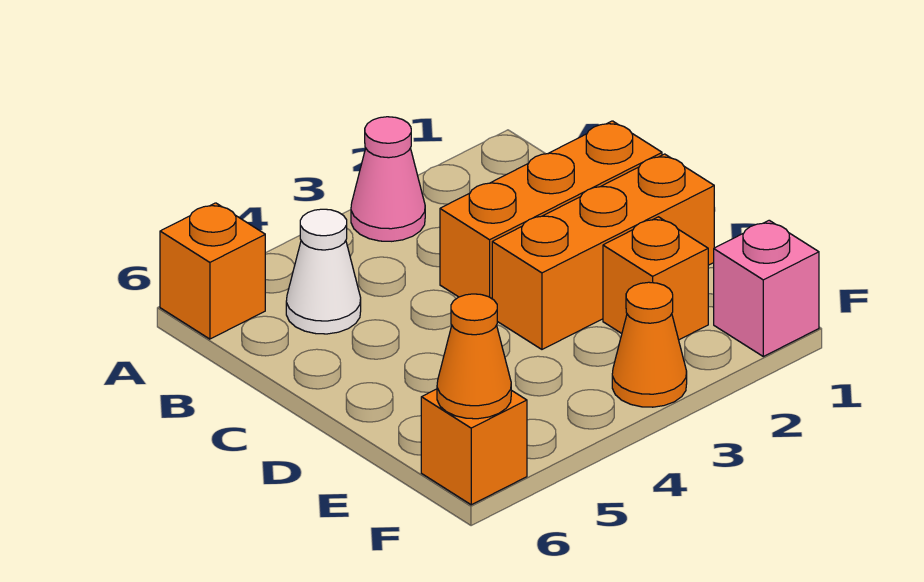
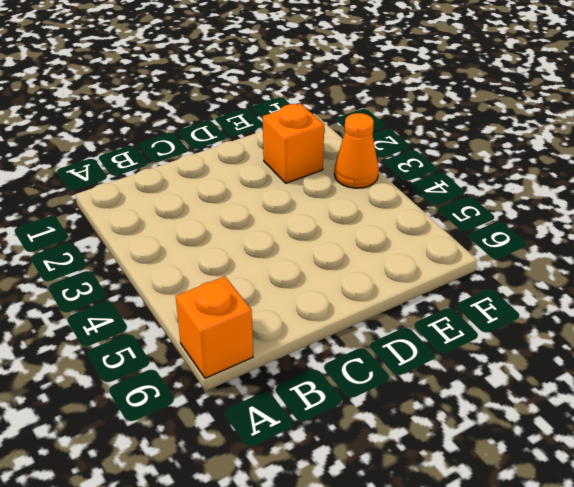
none -> pink cone A3 level 1
none -> white cone B5 level 1

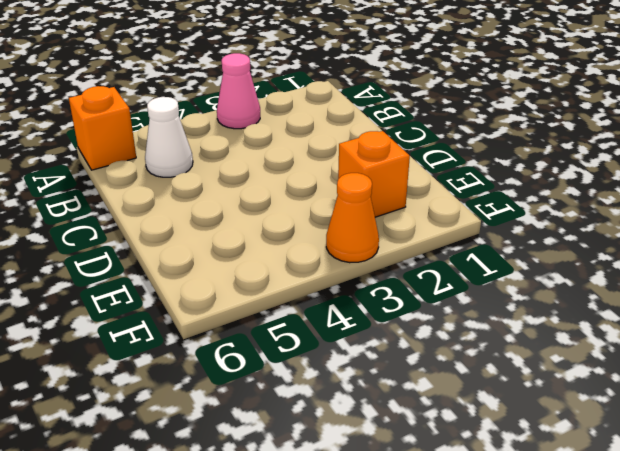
none -> orange brick C1:C3 level 1
none -> orange brick D1:D3 level 1

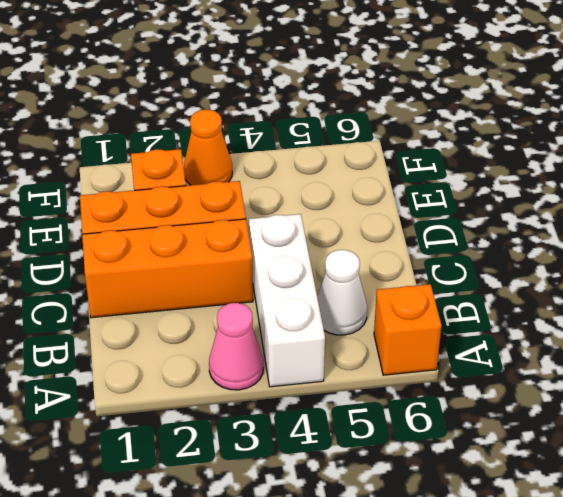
white brick A4:C4 level 1 -> none
none -> pink brick F1 level 1
none -> orange brick F6 level 1

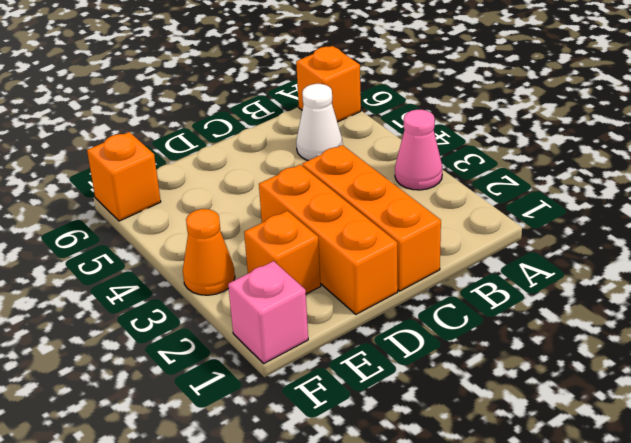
none -> orange cone F6 level 2

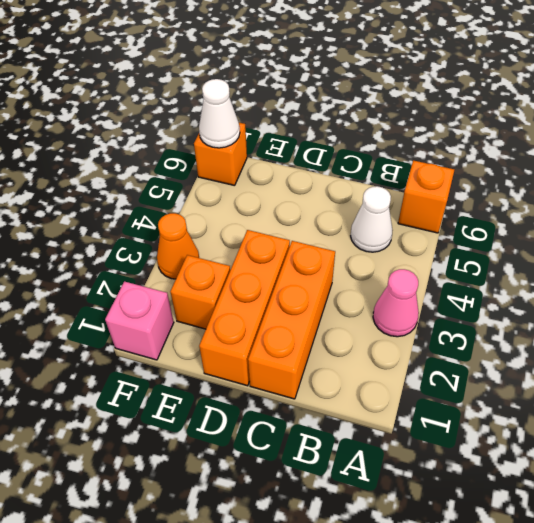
white cone F6 level 2 -> orange cone F6 level 2

